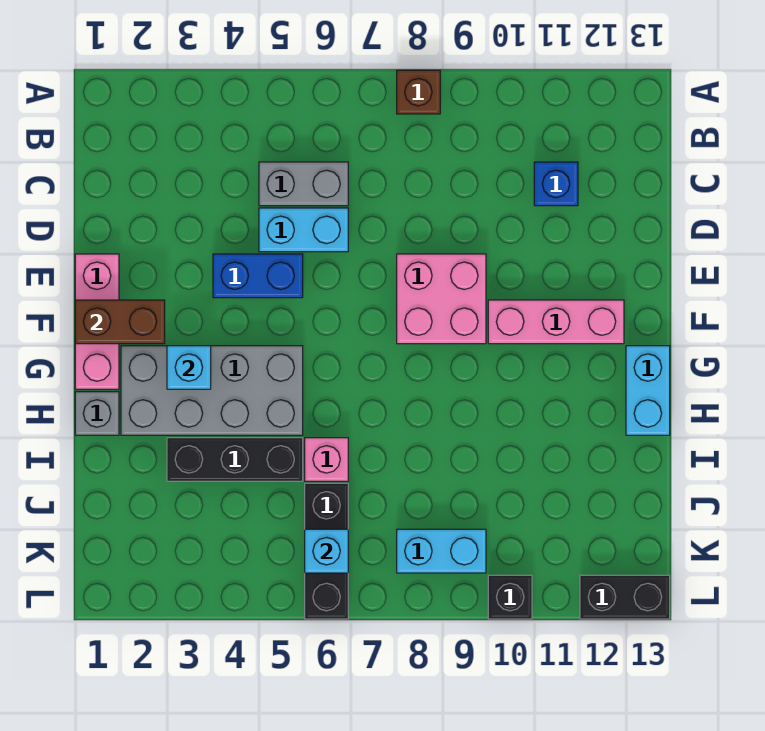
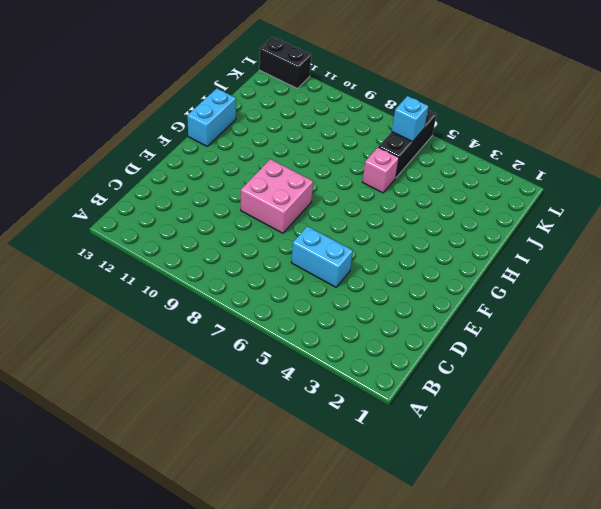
none -> brown brick A8 level 1
none -> grey brick C5:C6 level 1
none -> blue brick C11 level 1

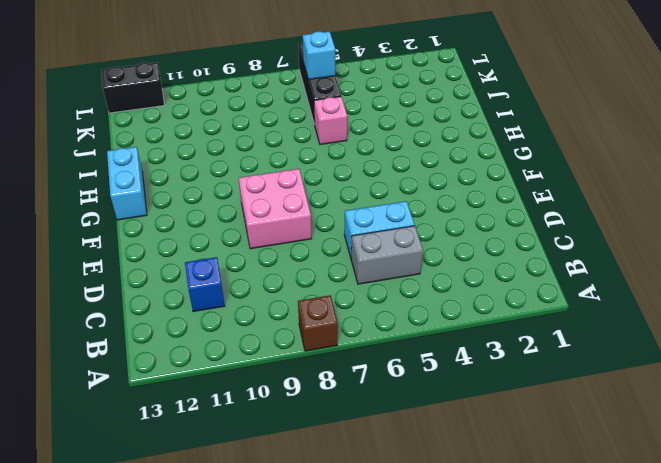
none -> pink brick E1:G1 level 1
none -> blue brick E4:E5 level 1
none -> pink brick F10:F12 level 1

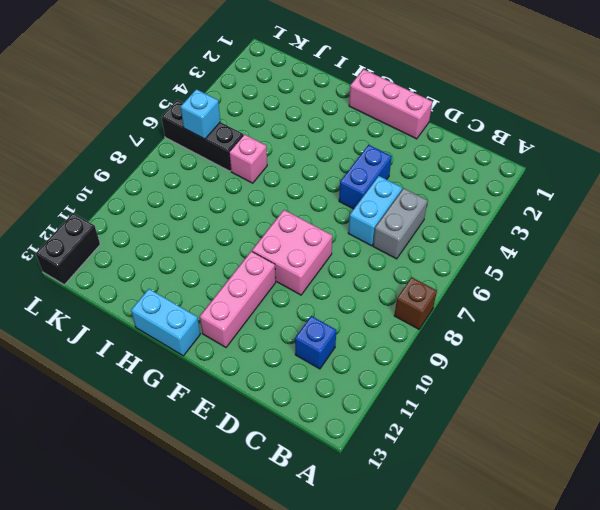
none -> grey brick G2:H5 level 1
none -> grey brick H1 level 1
none -> black brick I3:I5 level 1

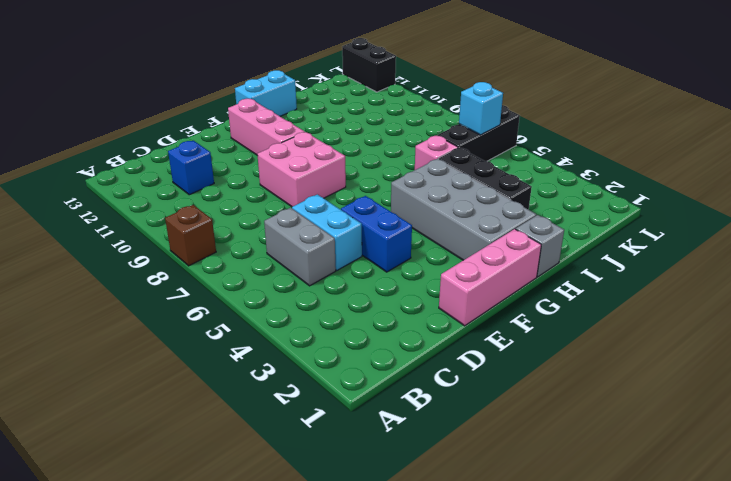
none -> cyan brick K8:K9 level 1
none -> black brick L10 level 1
none -> brown brick F1:F2 level 2

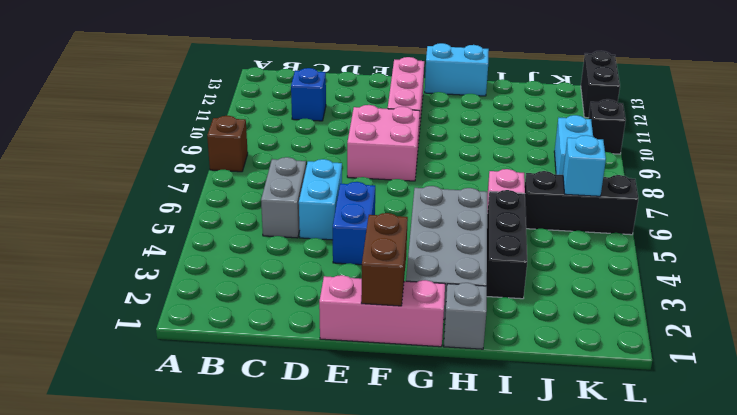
none -> cyan brick G3 level 2

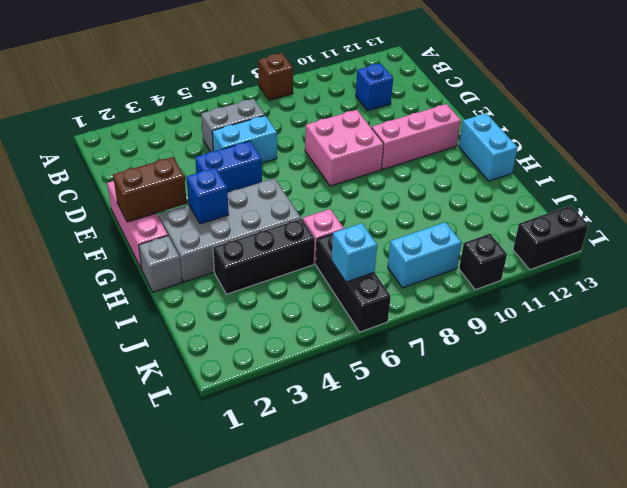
blue brick G3 level 2 -> cyan brick G3 level 2

